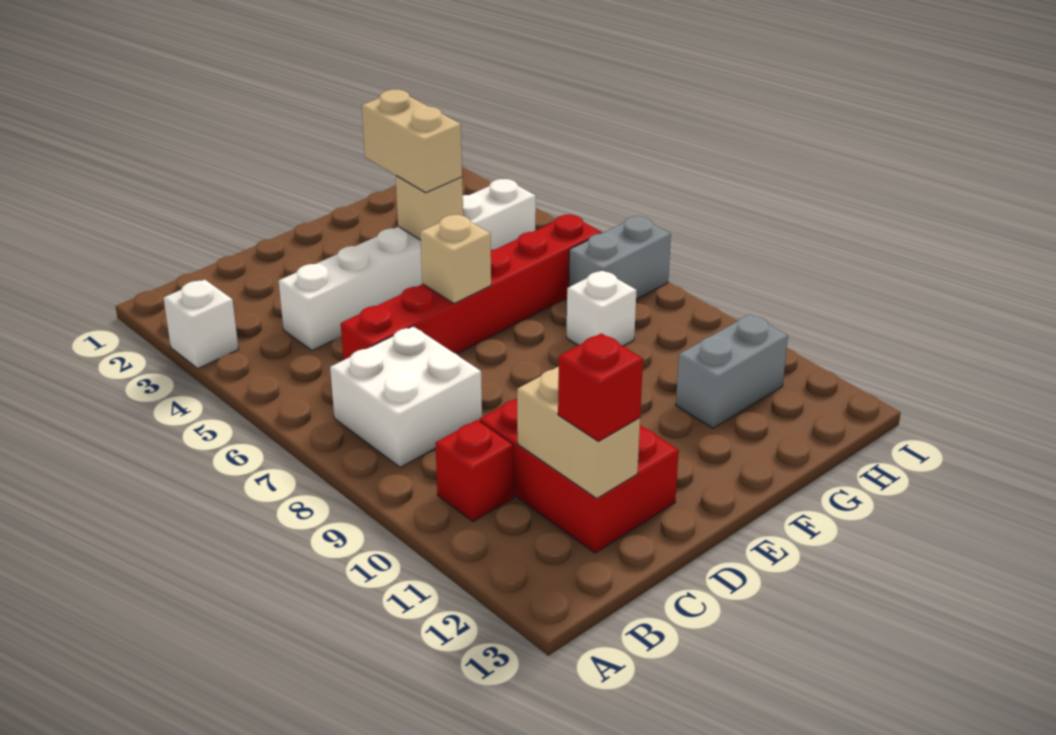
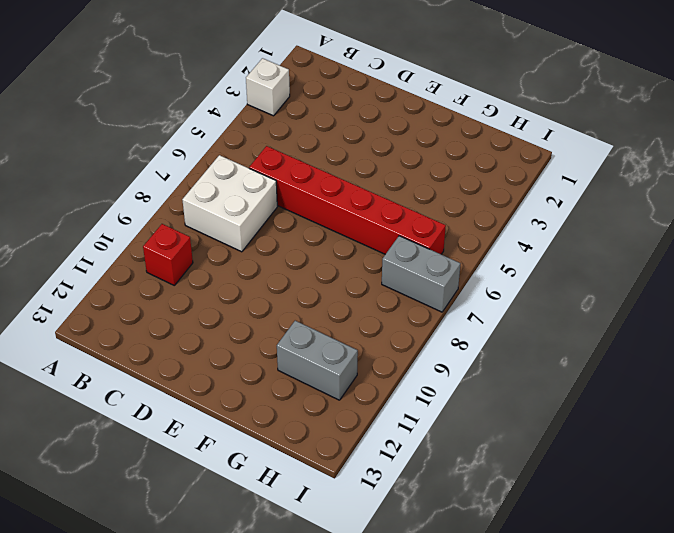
none -> white brick C4:H4 level 1
none -> red brick C10:D12 level 1
none -> white brick G8 level 1

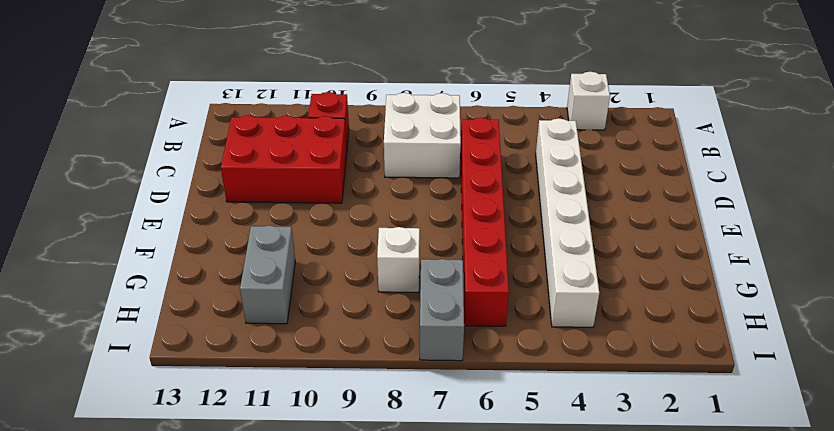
none -> tan brick C11:C12 level 2
none -> tan brick E6 level 2
none -> tan brick F4 level 2

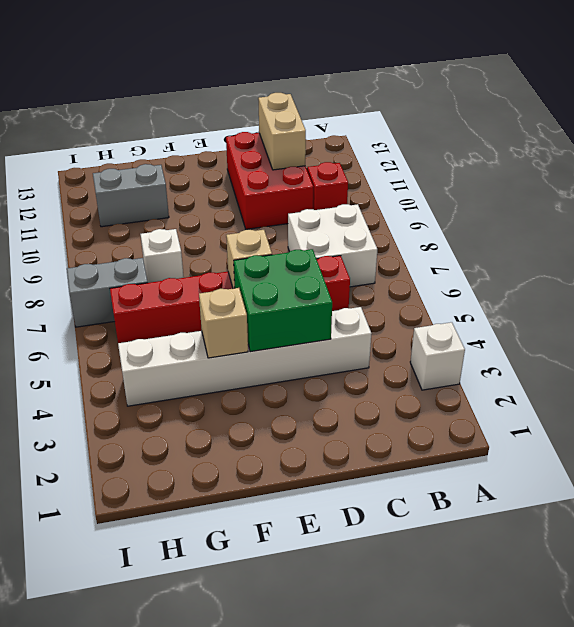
green brick D4:E5 level 2 -> none
none -> red brick C12 level 3
none -> tan brick F3:F4 level 3

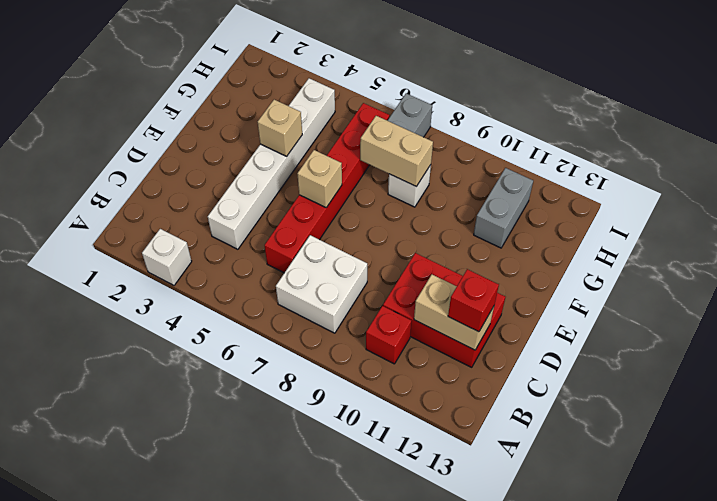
tan brick G7:G8 level 2 -> tan brick F3:F4 level 3

